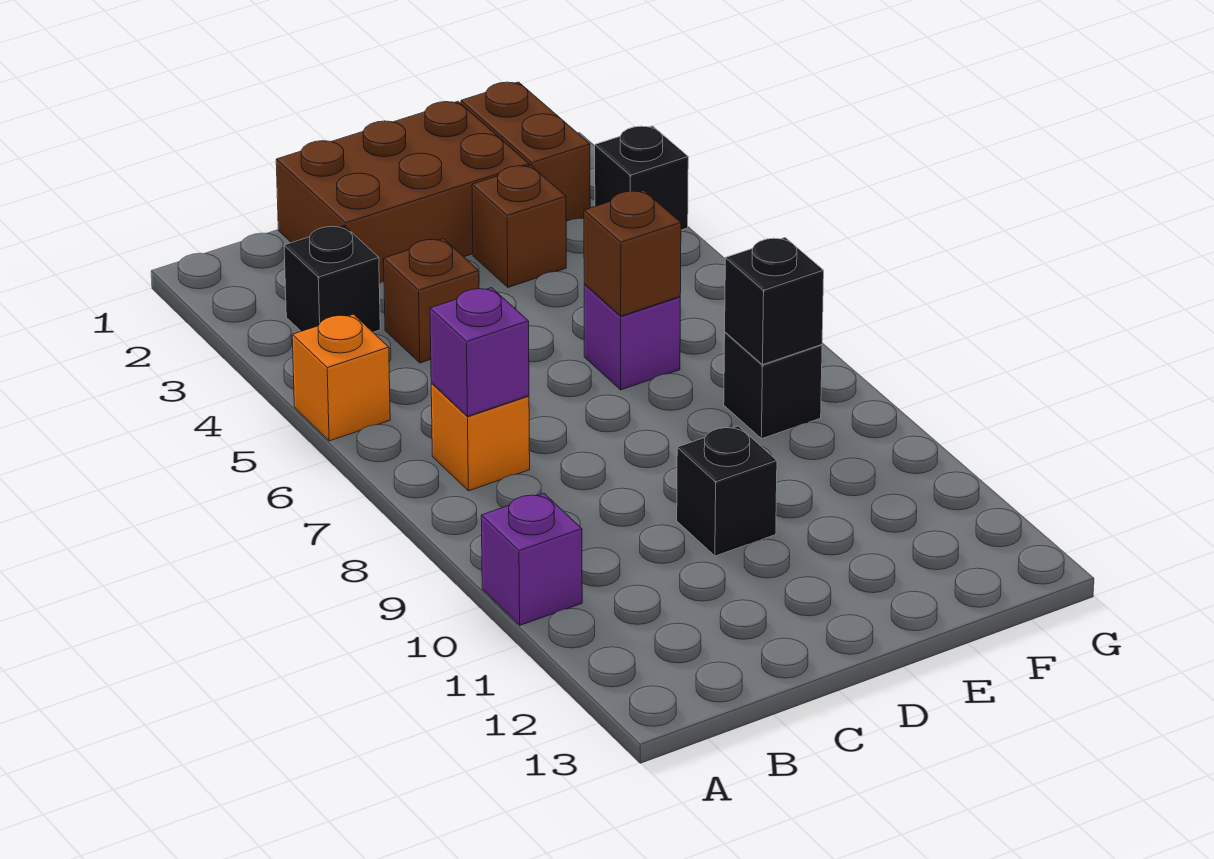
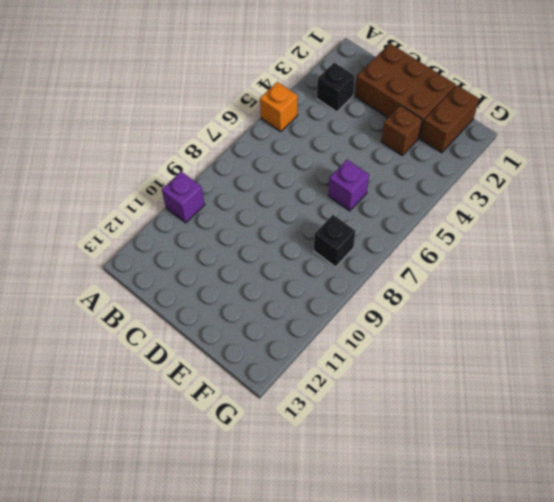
none -> orange brick B7 level 1
none -> brown brick C4 level 1
none -> black brick D10 level 1

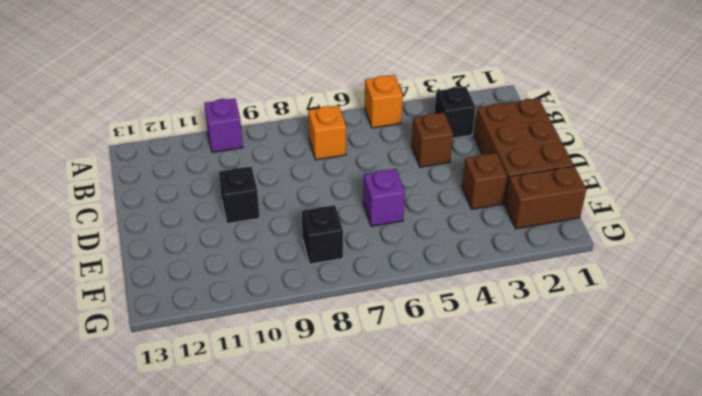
none -> black brick G3 level 1
none -> purple brick B7 level 2
none -> brown brick E6 level 2

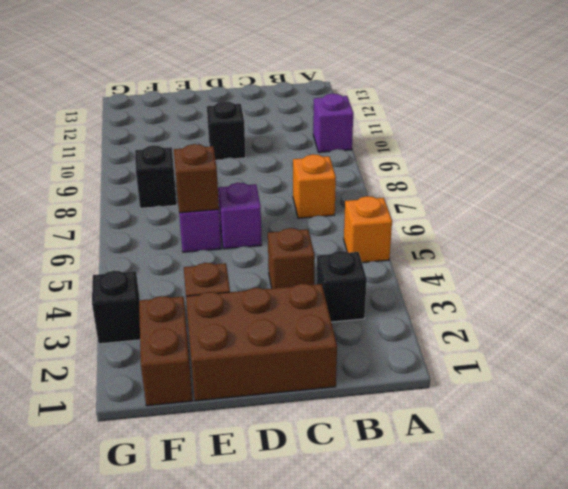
purple brick D6 level 1 -> purple brick B7 level 2
none -> black brick F8 level 2

